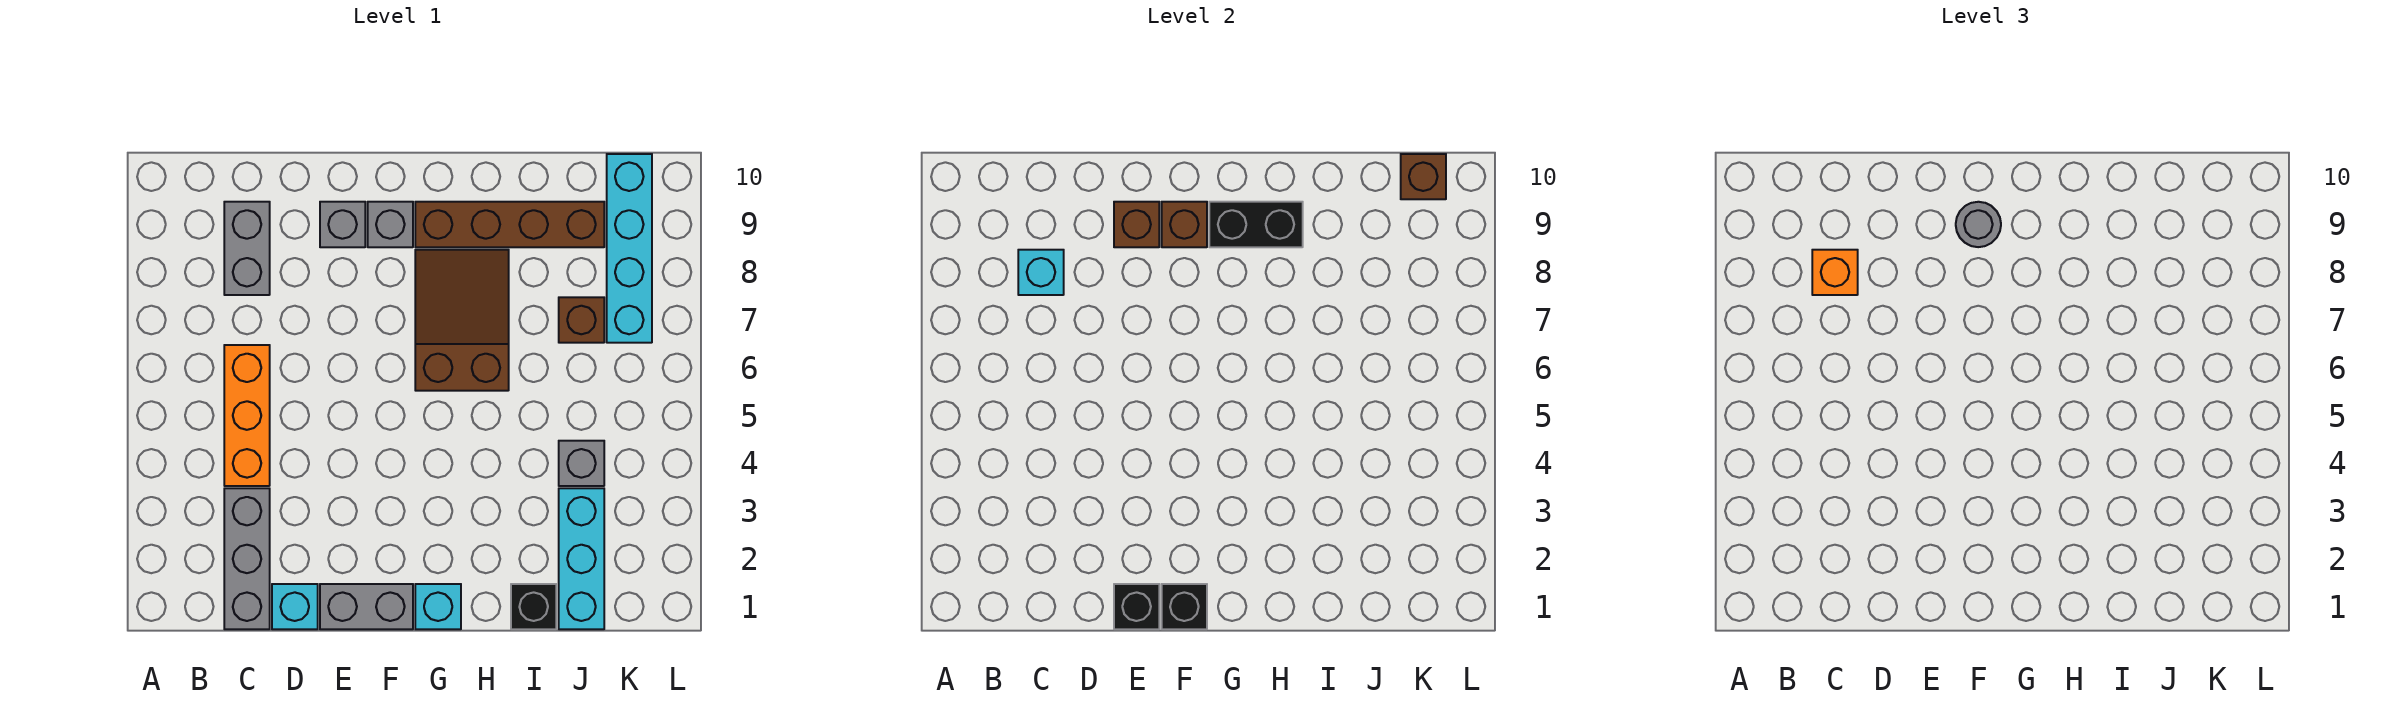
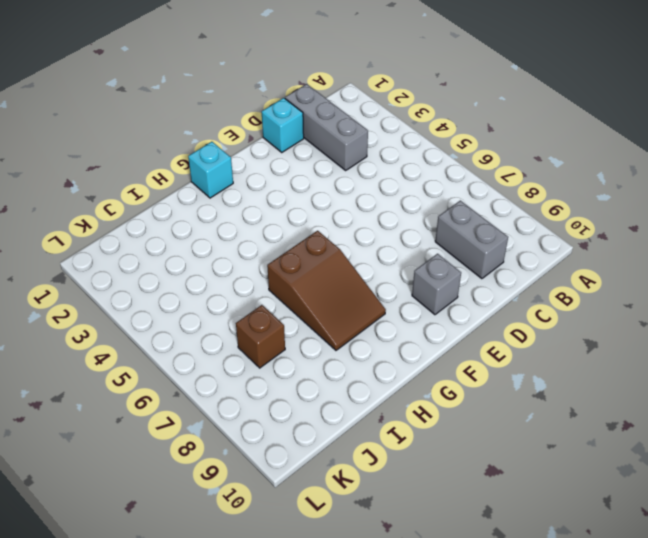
none -> orange brick C4:C6 level 1
none -> grey brick E1:F1 level 1
none -> grey brick F9 level 1

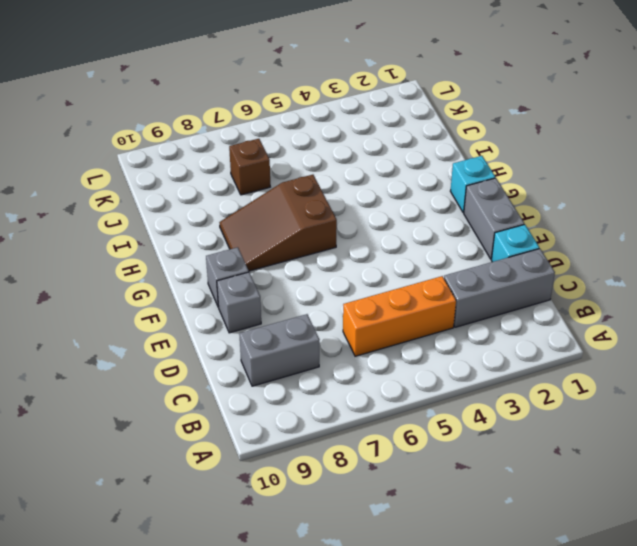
none -> brown brick G9:J9 level 1
none -> black brick I1 level 1
none -> cyan brick J1:J3 level 1

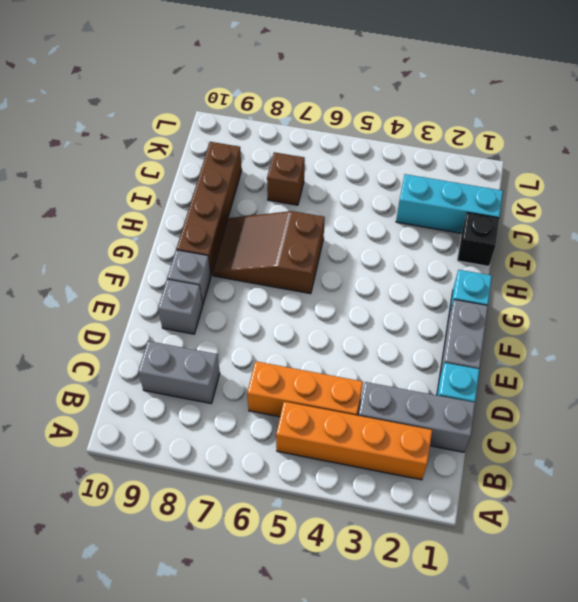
orange brick B2:B5 level 1 -> none
none -> grey brick J4 level 1
none -> cyan brick K7:K10 level 1
none -> cyan brick C8 level 2

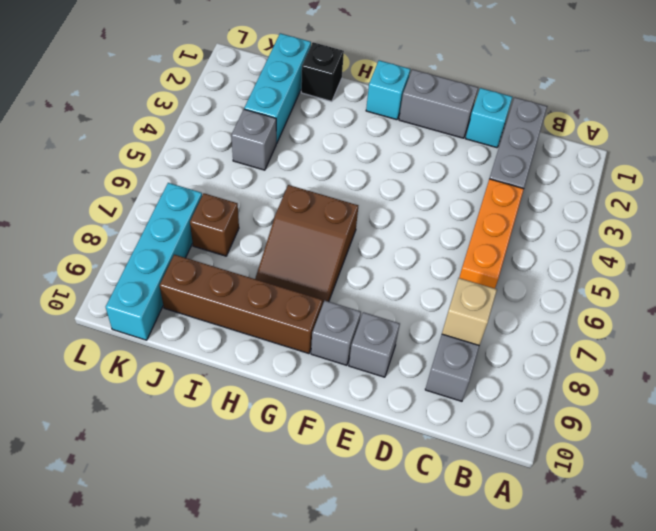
tan brick C8 level 2 -> cyan brick C8 level 2
none -> black brick E1 level 2
none -> brown brick E9 level 2
none -> black brick F1 level 2

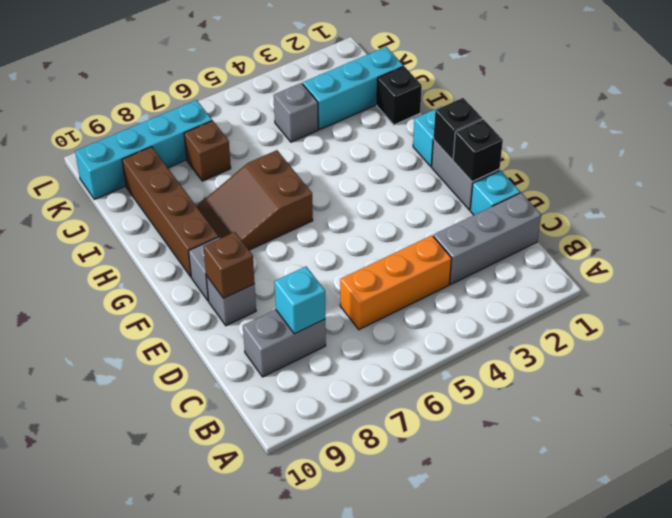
none -> brown brick F9 level 2
none -> black brick G9:H9 level 2
none -> brown brick K10 level 2

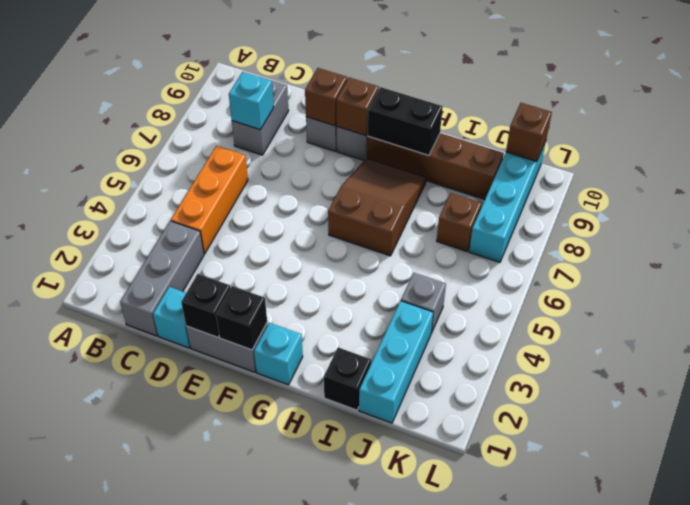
none -> orange brick C8 level 3
none -> grey round brick F9 level 3

